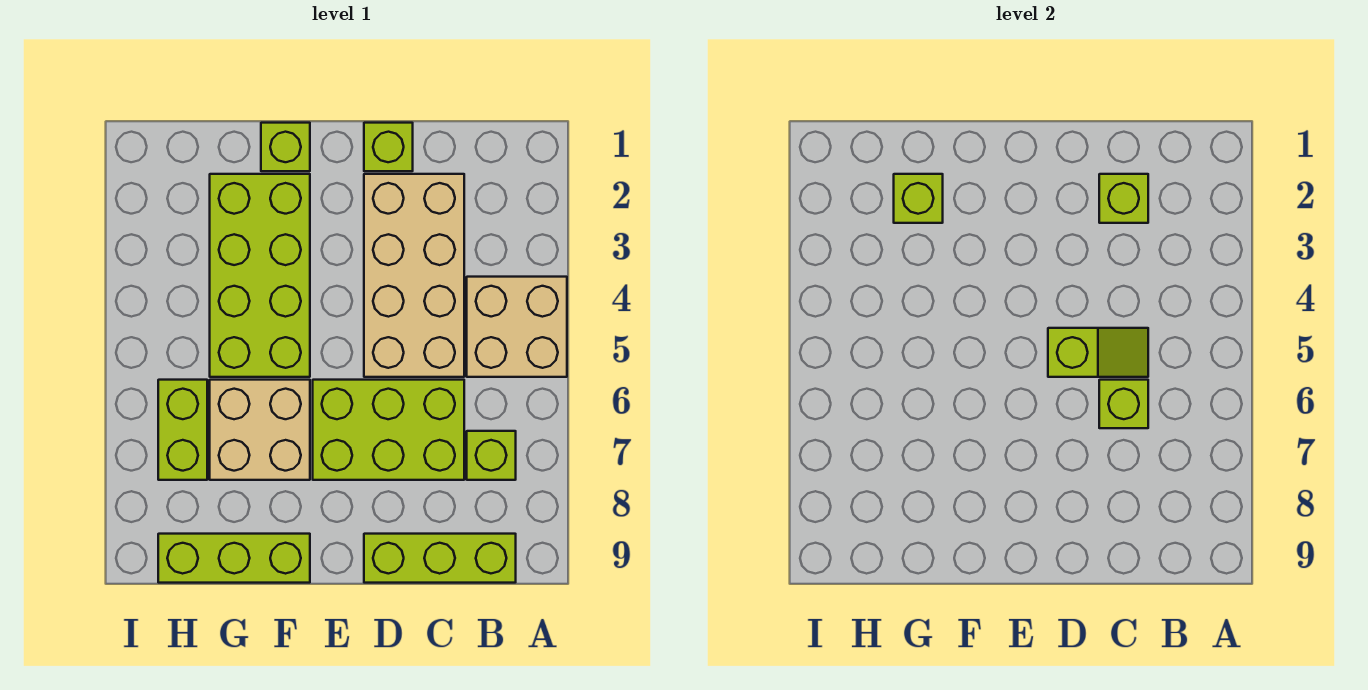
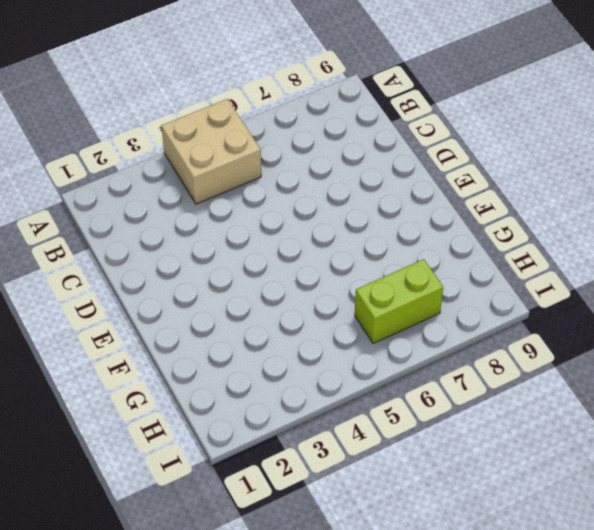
none -> lime brick B7 level 1
none -> lime brick B9:D9 level 1
none -> tan brick C2:D5 level 1

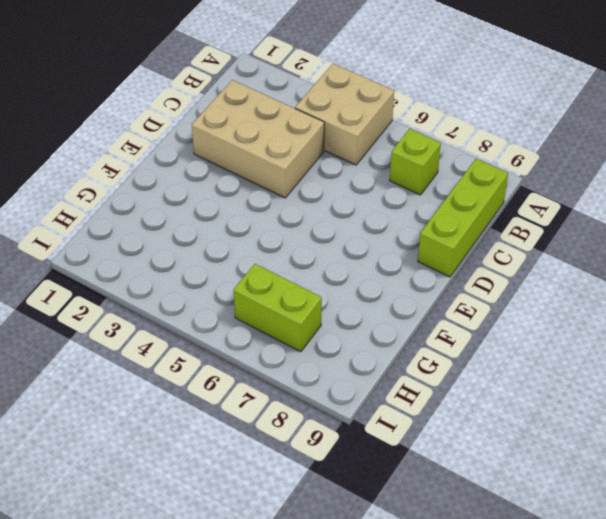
tan brick C2:D4 level 1 -> tan brick C2:D5 level 1
none -> lime brick C6:E7 level 1
none -> lime brick D1 level 1
none -> lime brick F1 level 1

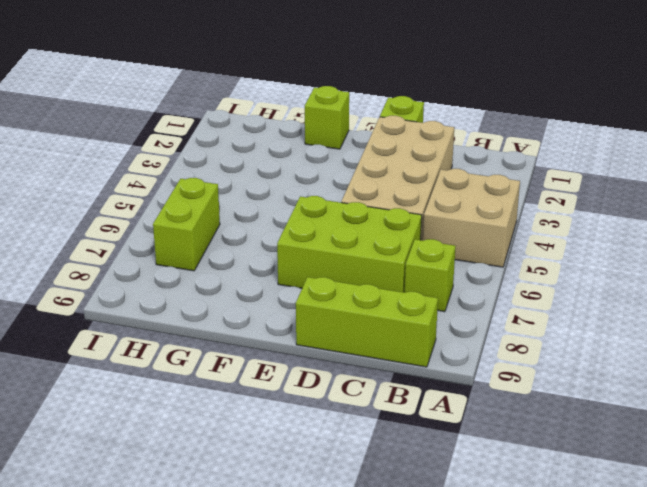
none -> lime brick F2:G5 level 1
none -> tan brick F6:G7 level 1
none -> lime brick F9:H9 level 1

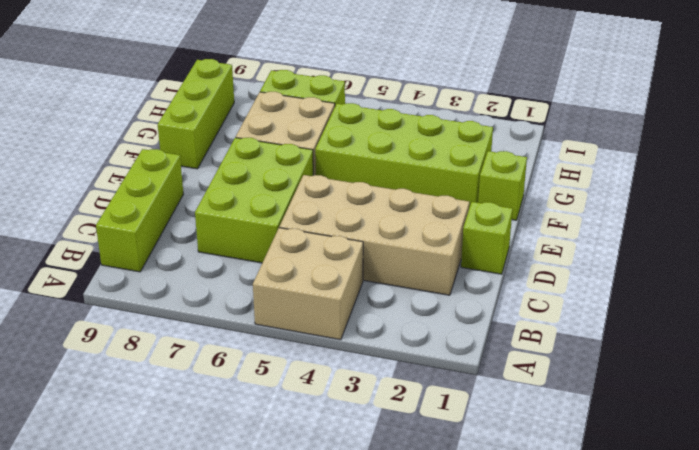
none -> lime brick B7 level 1
none -> lime brick C2 level 2
none -> lime slope C5:D5 level 2 top D

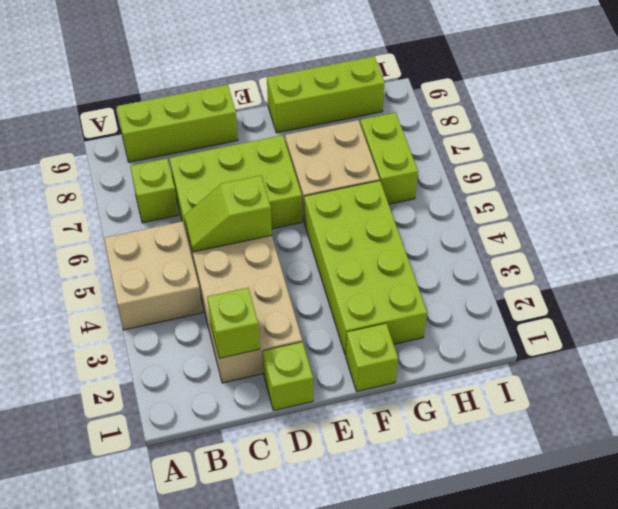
none -> lime brick C6 level 2
none -> lime brick G2 level 2

